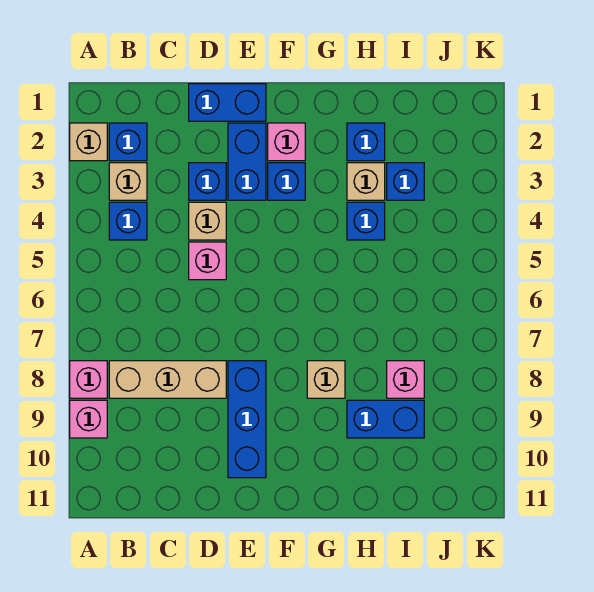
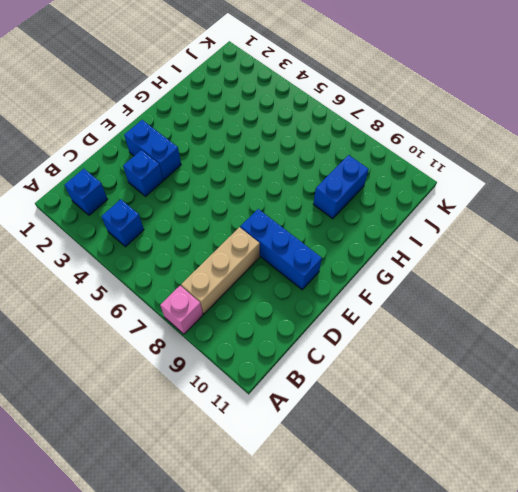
none -> tan brick A2 level 1
none -> pink brick A9 level 1
none -> tan brick B3 level 1

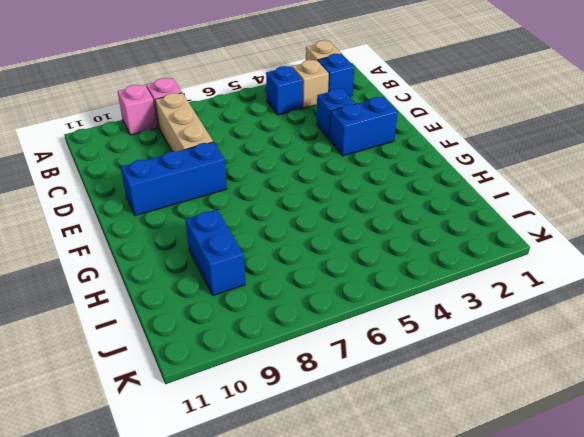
none -> blue brick D1:E1 level 1
none -> tan brick D4 level 1
none -> pink brick D5 level 1

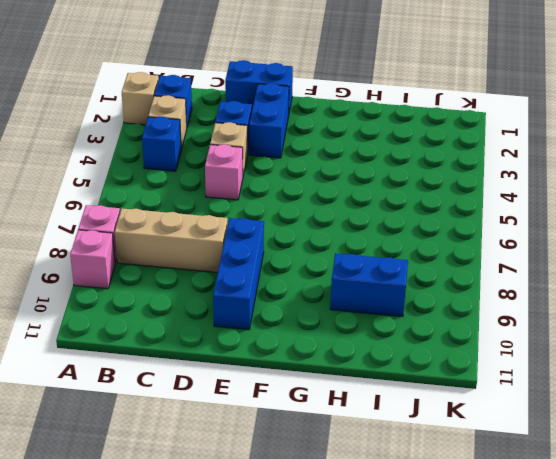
none -> pink brick F2 level 1
none -> blue brick F3 level 1
none -> tan brick G8 level 1

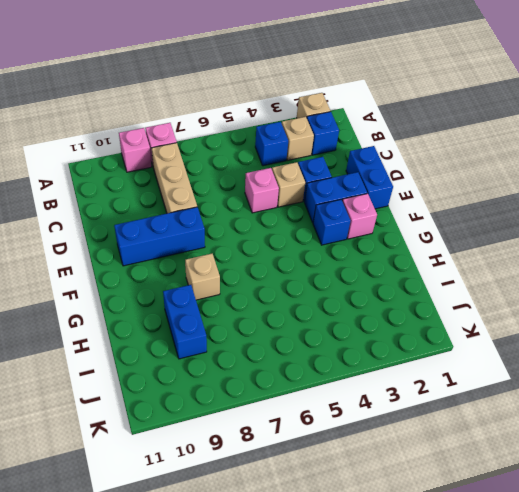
none -> blue brick H2 level 1
none -> tan brick H3 level 1
none -> blue brick H4 level 1

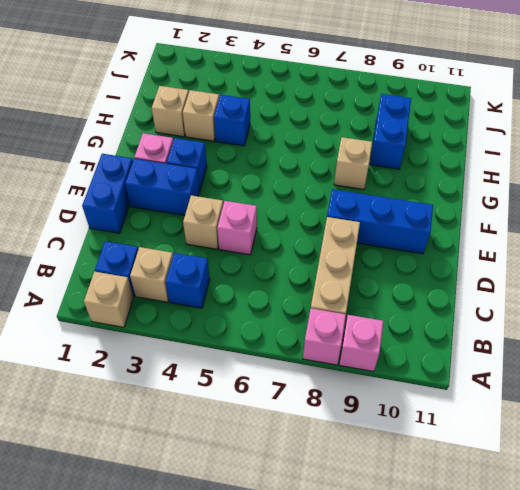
tan brick H2 level 1 -> blue brick H2 level 1
none -> blue brick D3 level 1
none -> blue brick I3 level 1
none -> pink brick I8 level 1

